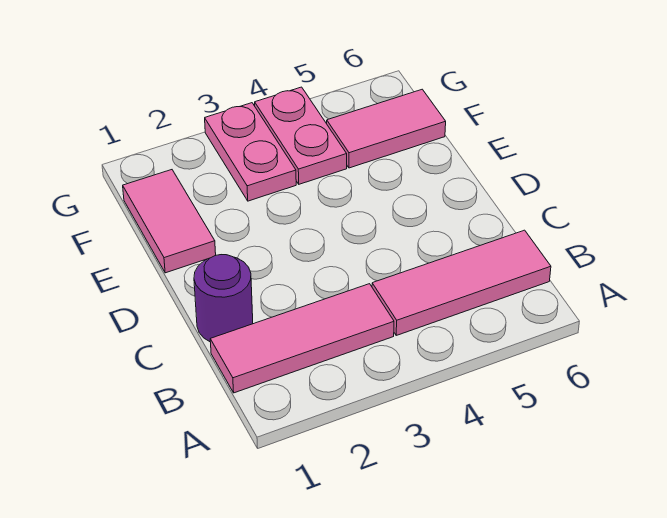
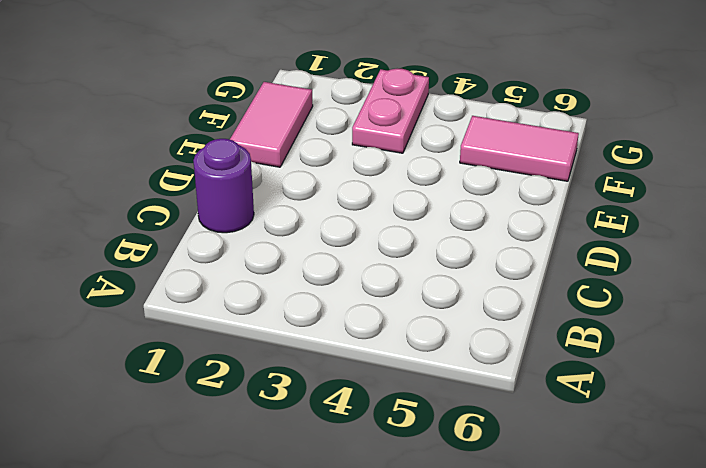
none -> pink tile B1:B3 level 1
none -> pink tile B4:B6 level 1

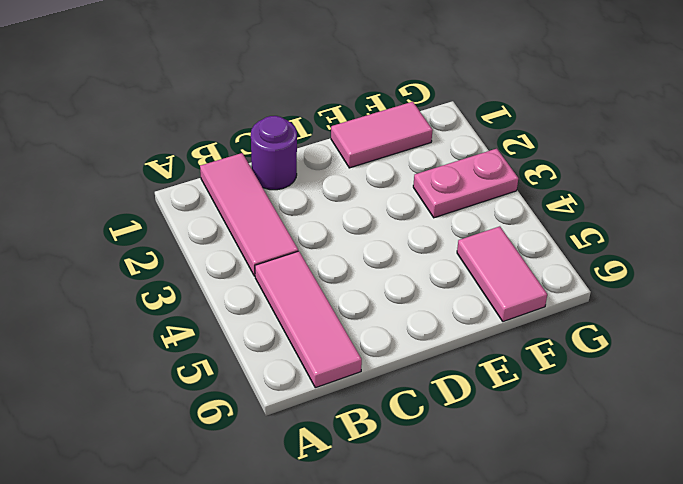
none -> pink plate F4:G4 level 1

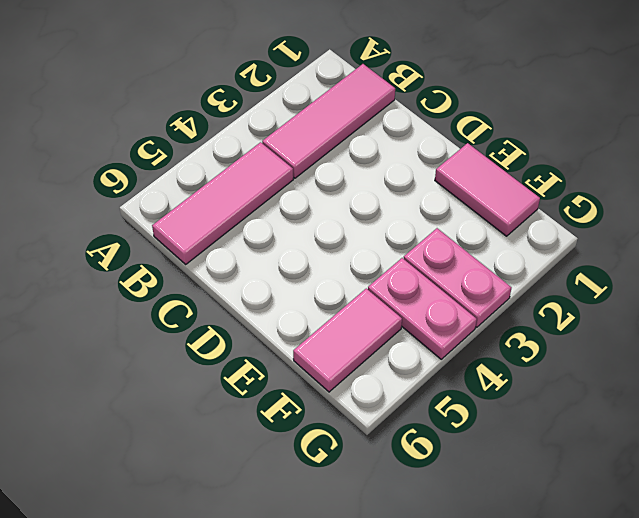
none -> purple round brick C1 level 1

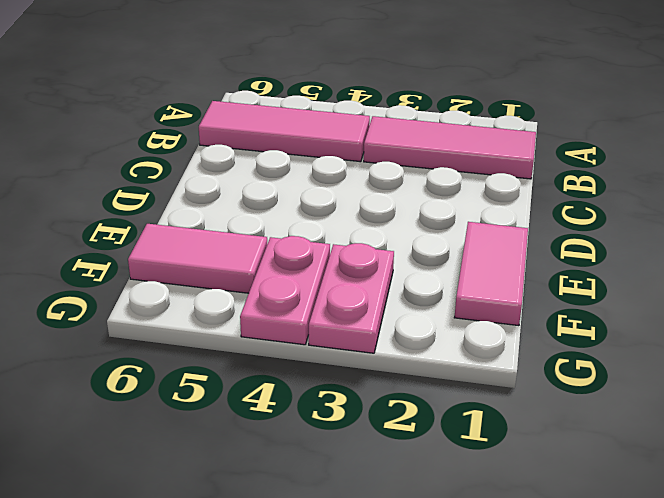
none -> purple round brick C1 level 1

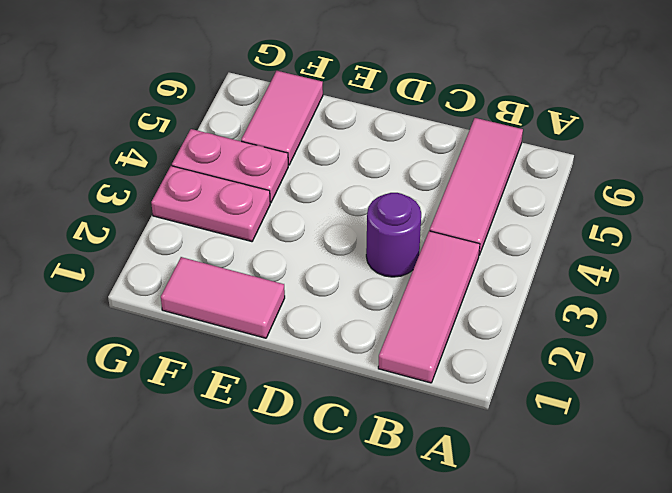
purple round brick C3 level 1 -> purple round brick C1 level 1

